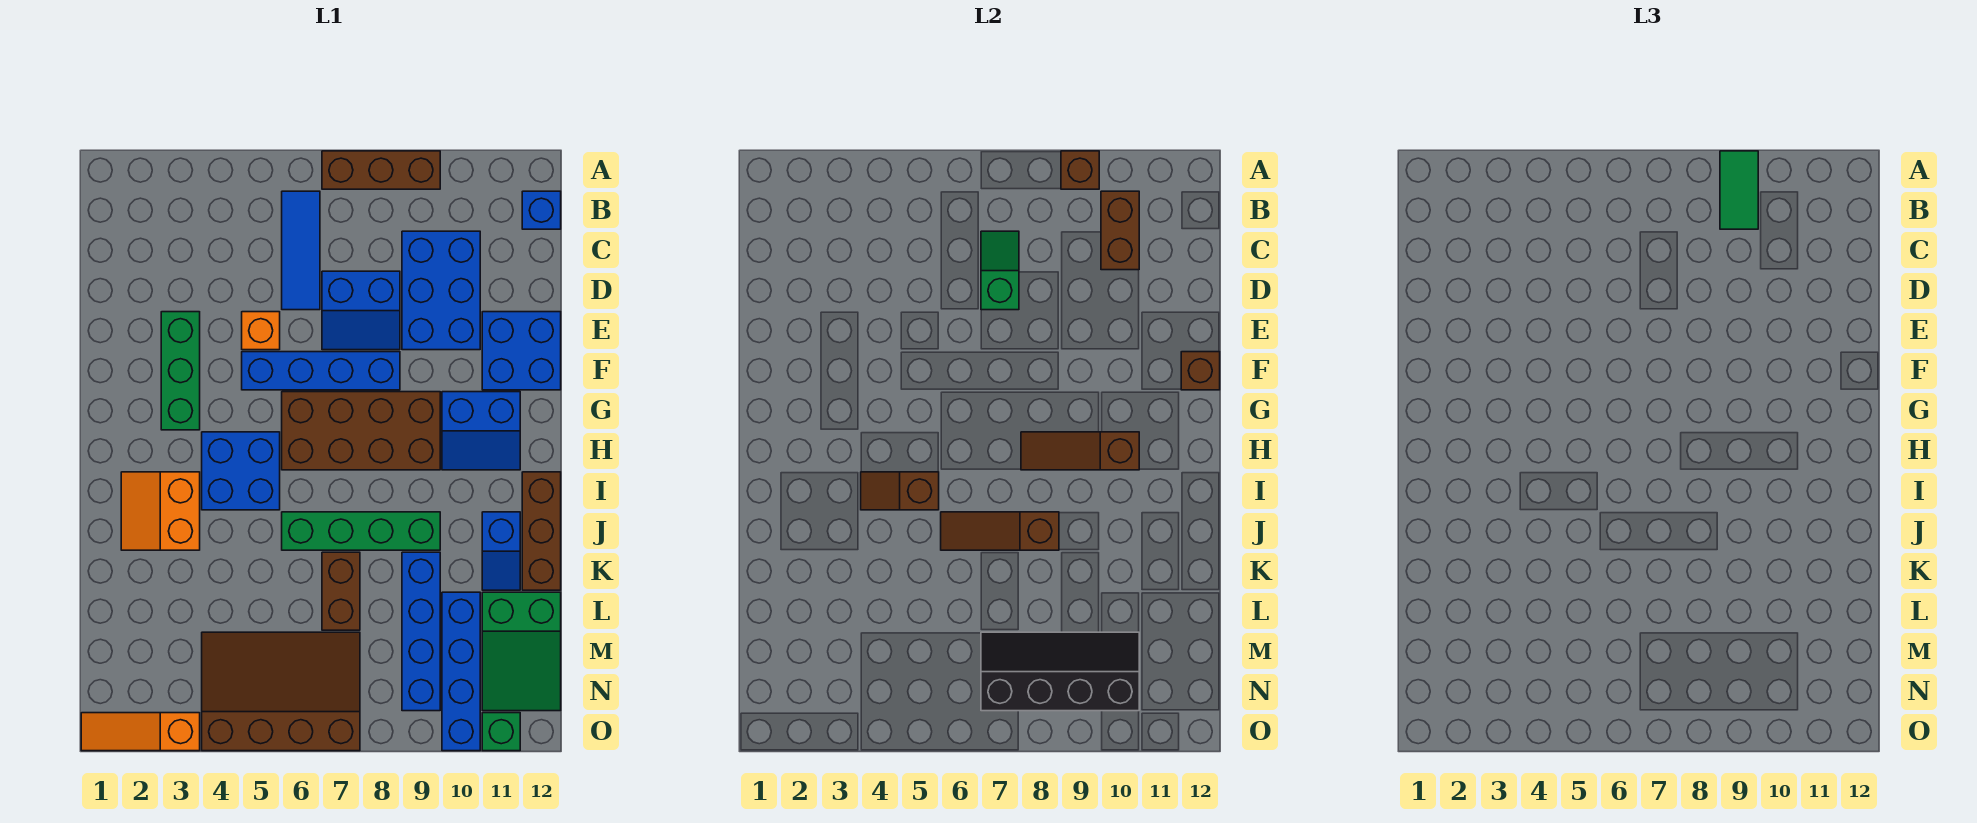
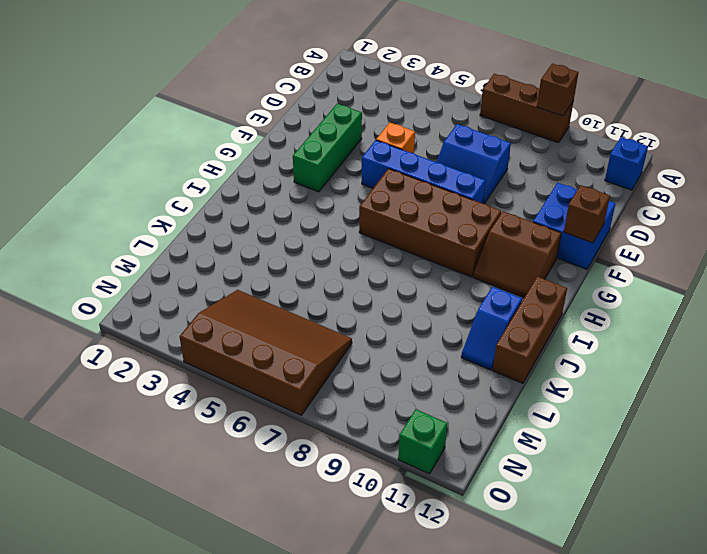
brown slope G10:H11 level 1 top G -> blue slope G10:H11 level 1 top G
none -> blue tile B6:D6 level 1
none -> blue brick C9:E10 level 1
none -> blue brick H4:I5 level 1
none -> orange slope I2:J3 level 1 top 3

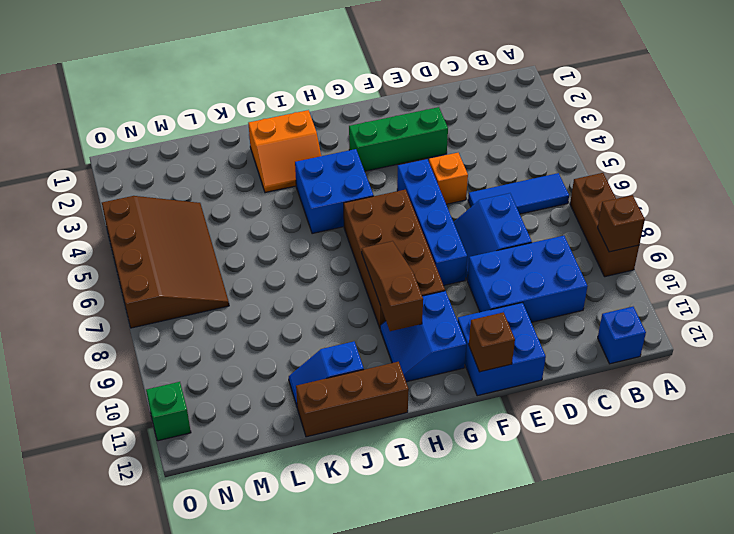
orange slope I2:J3 level 1 top 2 -> orange slope I2:J3 level 1 top 3
none -> green brick J6:J9 level 1
none -> brown brick K7:L7 level 1
none -> blue brick K9:N9 level 1
none -> blue brick L10:O10 level 1

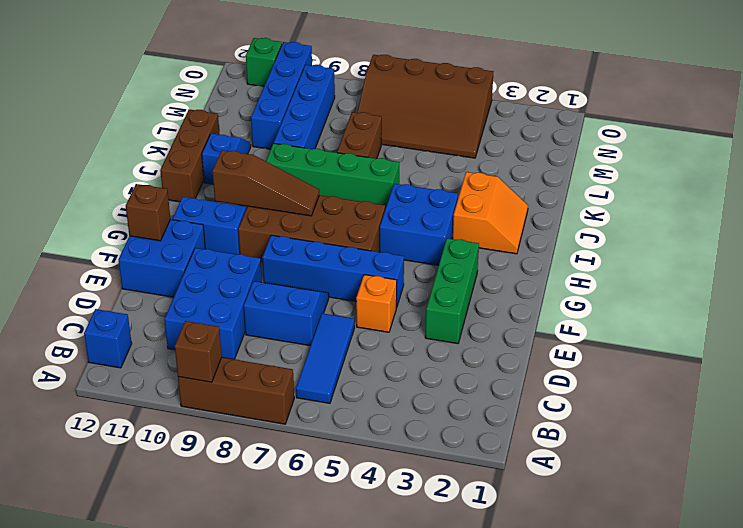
none -> green slope L11:N12 level 1 top L
none -> orange slope O1:O3 level 1 top 3
none -> brown brick B10:C10 level 2
none -> green slope C7:D7 level 2 top D

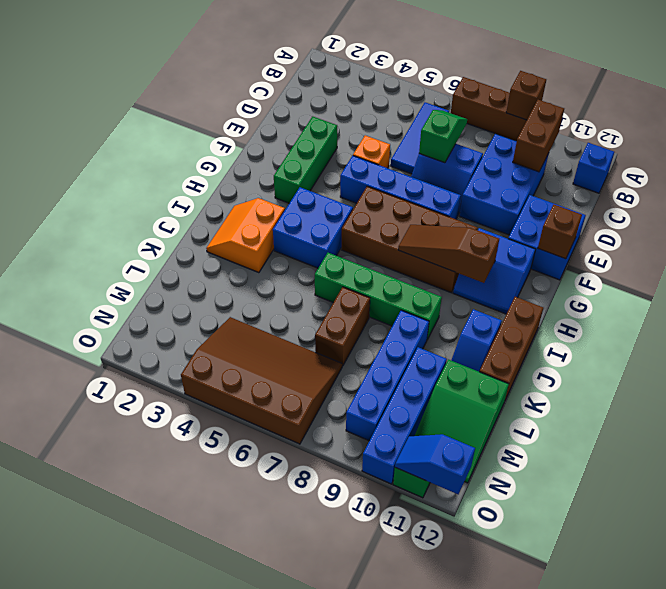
blue slope O11:O12 level 2 top 12 -> none
none -> orange slope O1:O3 level 1 top 3
none -> brown slope I4:I5 level 2 top 5
none -> brown slope J6:J8 level 2 top 8
none -> black slope M7:N10 level 2 top N

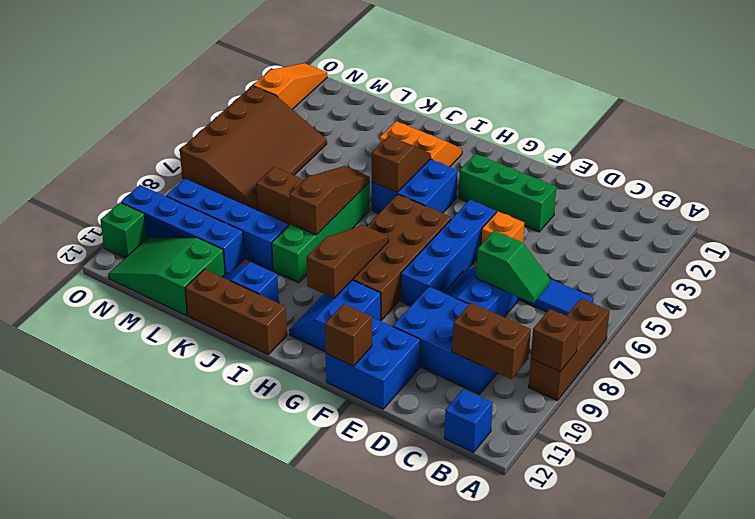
none -> black slope M7:N10 level 2 top N
none -> green tile A9:B9 level 3

